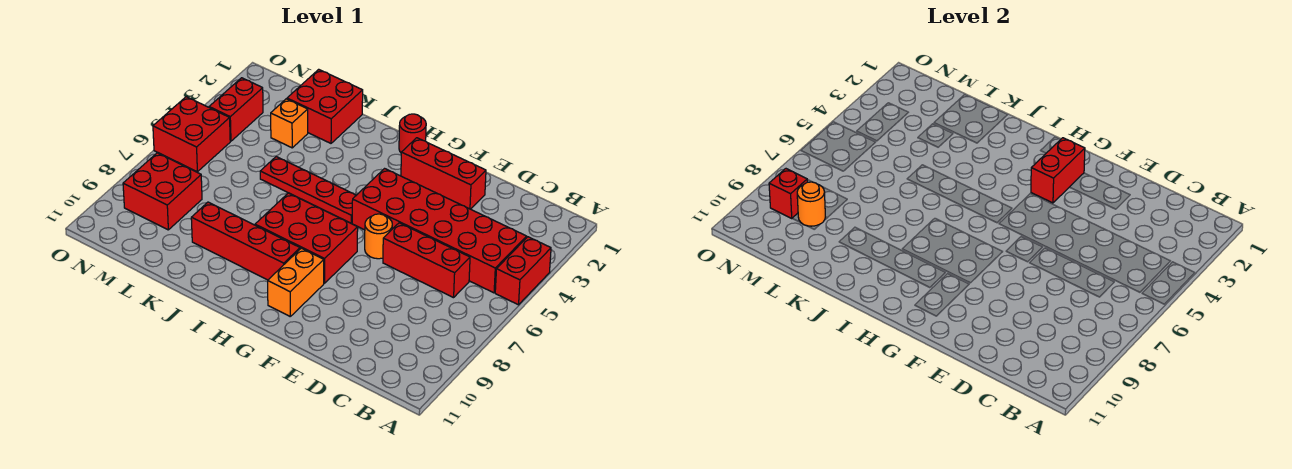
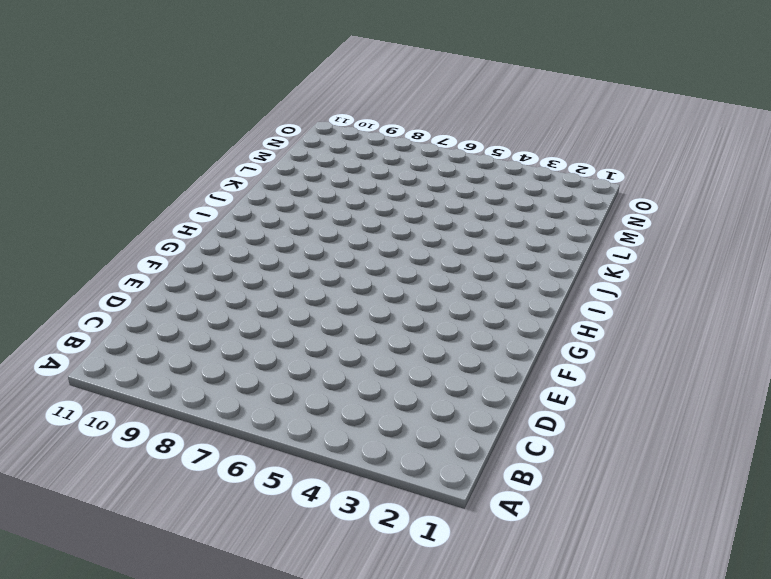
none -> red brick A4:A5 level 1
none -> red brick B4:G5 level 1
none -> red brick C6:E6 level 1

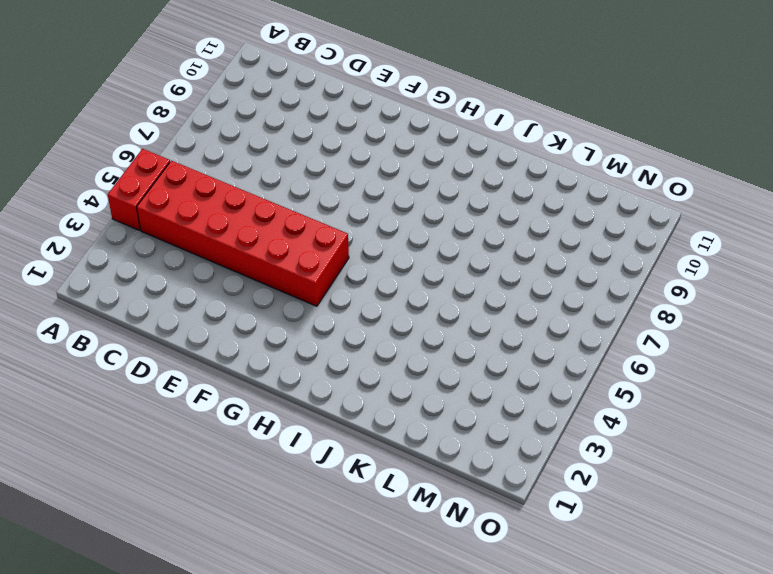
none -> red brick C6:E6 level 1
none -> red brick E2:G2 level 1
none -> orange round brick F6 level 1

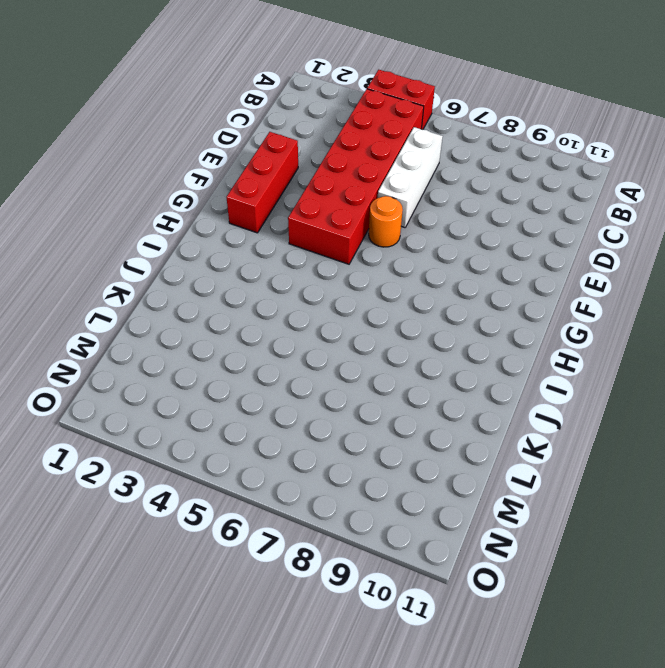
white brick C6:E6 level 1 -> red brick C6:E6 level 1
none -> red brick G7:I8 level 1
none -> orange brick G9:G10 level 1
none -> red round brick H1 level 1

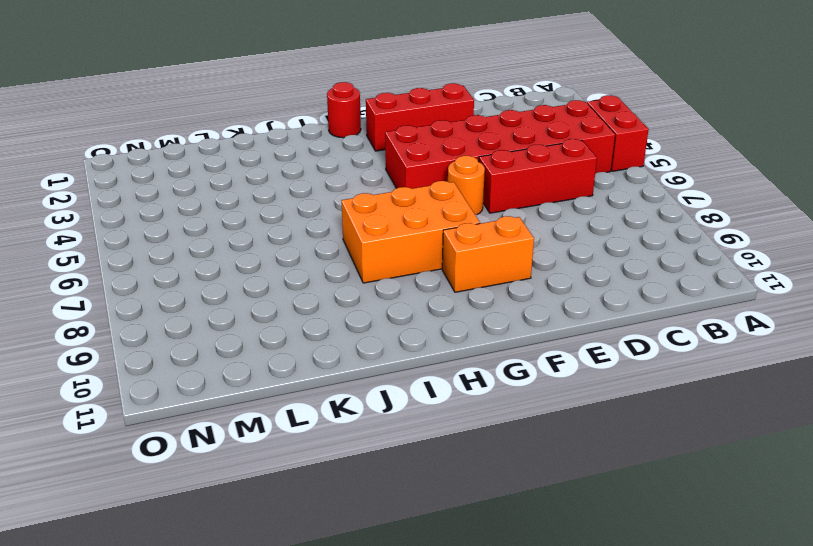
orange brick F9:G9 level 1 -> orange brick G9:G10 level 1
orange brick G7:I8 level 1 -> red brick G7:I8 level 1
none -> red plate H5:K5 level 1
none -> red brick H9:K9 level 1
none -> red brick K1:L2 level 1

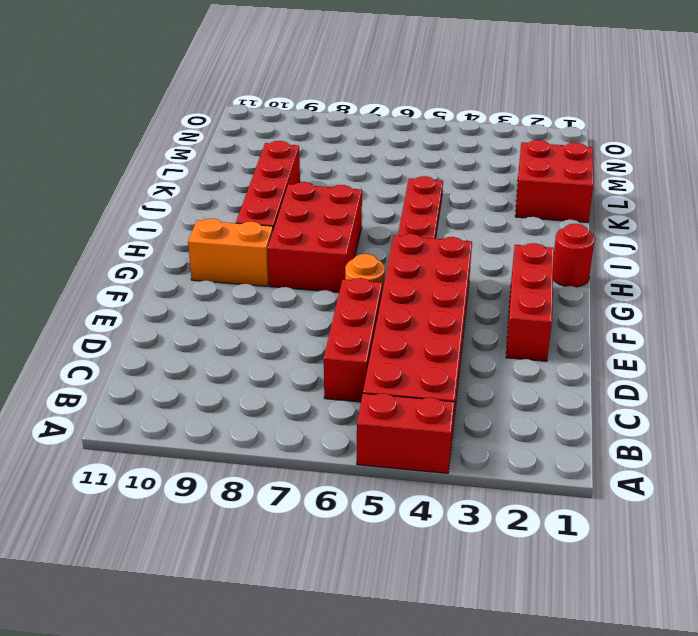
none -> orange brick L3 level 1
none -> red brick M8:N9 level 1
none -> red brick N3:N4 level 1

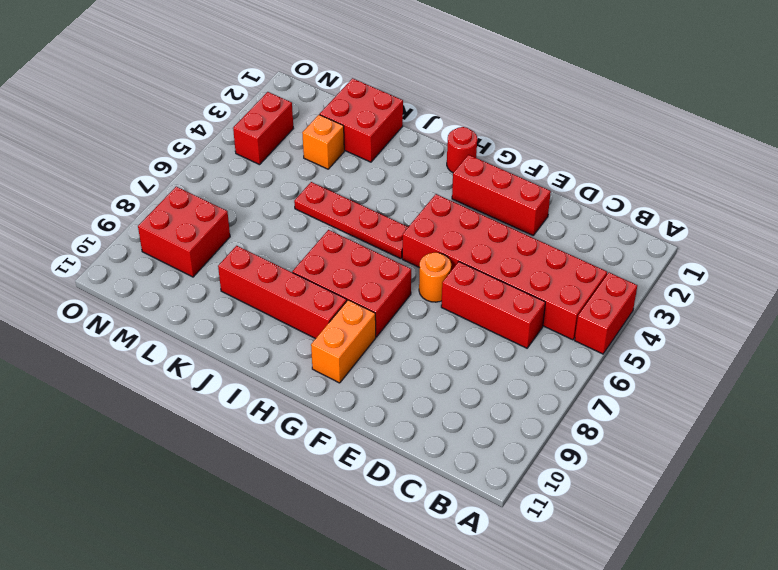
none -> red brick N5:O6 level 1
none -> red brick G2:G3 level 2
none -> orange round brick M9 level 2

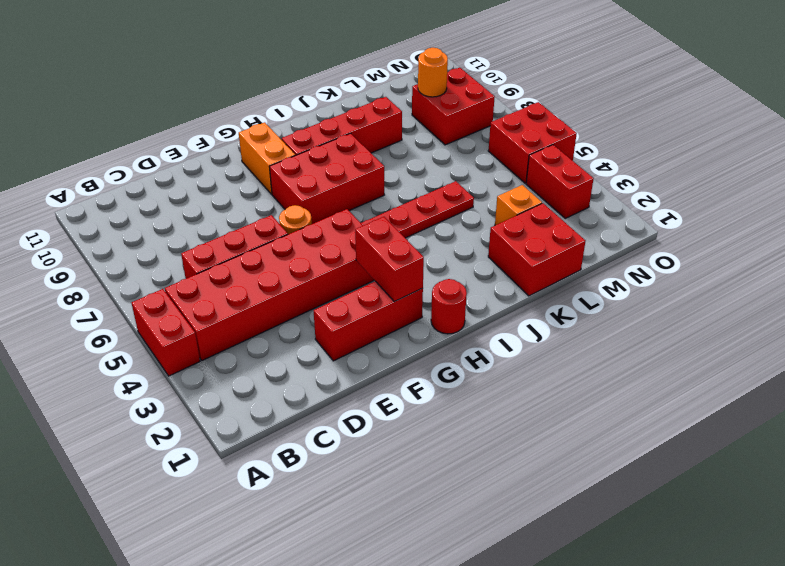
none -> red brick N9 level 2

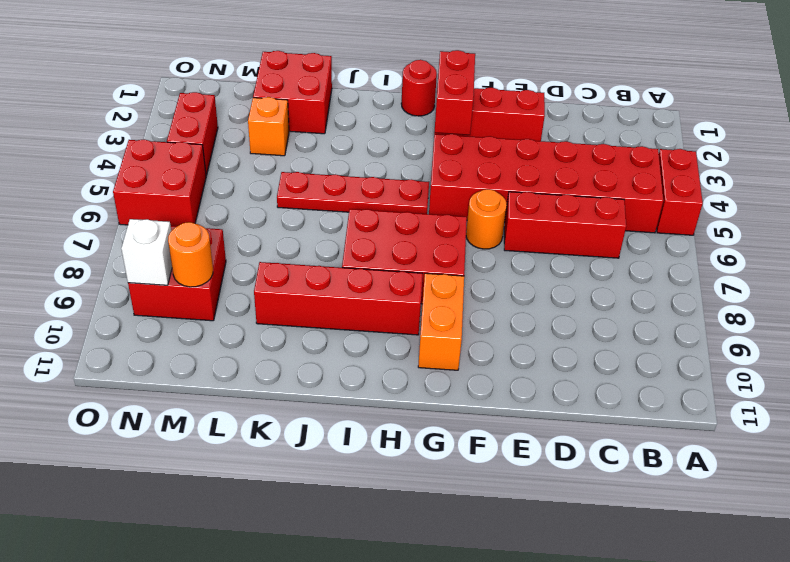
white brick N9 level 2 -> red brick N9 level 2

